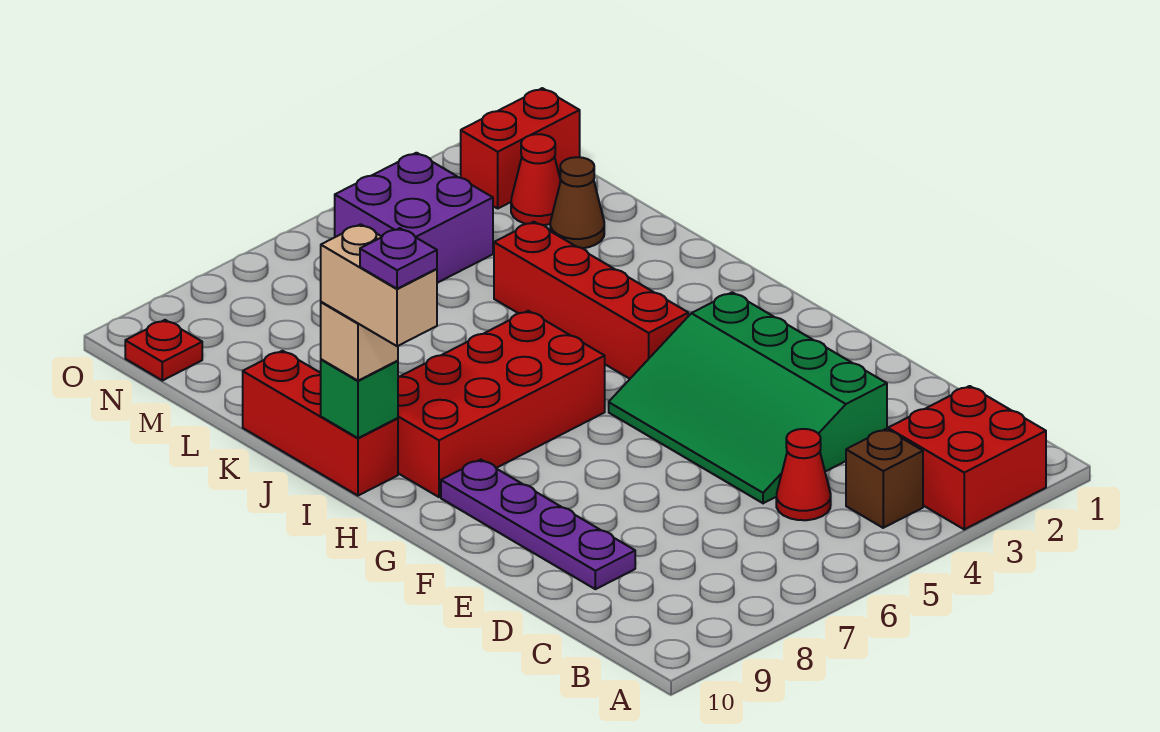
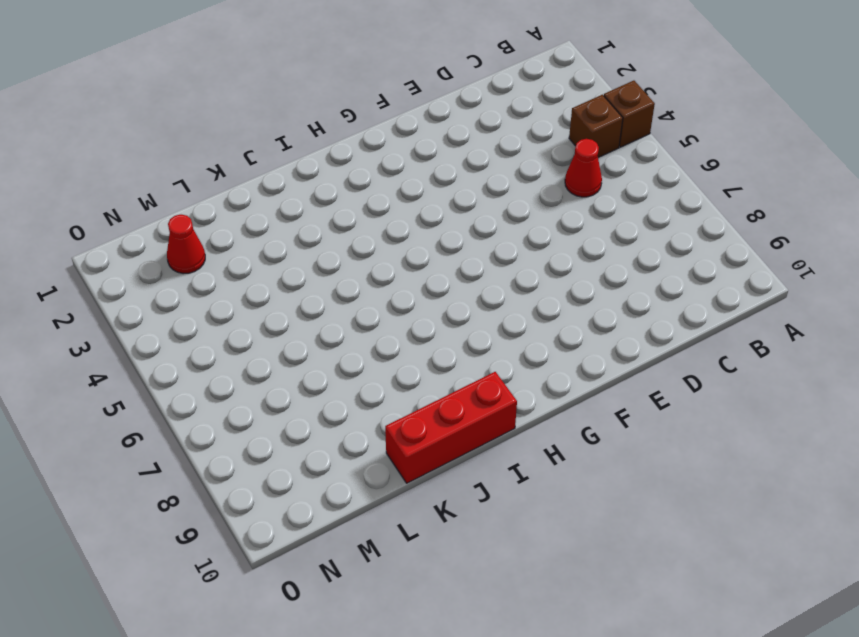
brown brick A4 level 1 -> none
none -> red brick A2:B3 level 1
none -> green slope D3:G5 level 1 top 3
none -> purple plate D9:G9 level 1

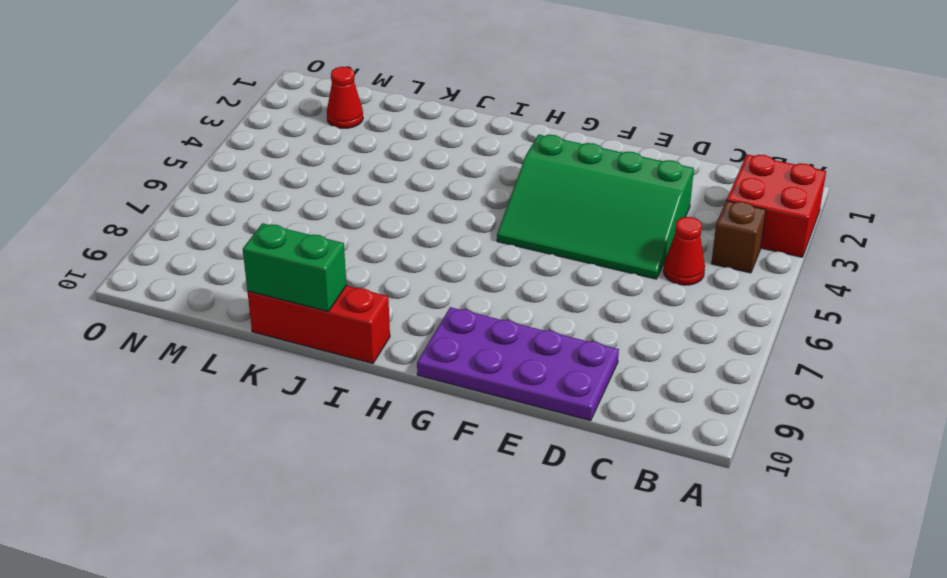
purple plate D9:G10 level 1 -> purple plate D9:G9 level 1
green brick J10:K10 level 2 -> none
none -> red brick H4:K4 level 1
none -> red brick H6:I9 level 1
none -> brown cone L2 level 1

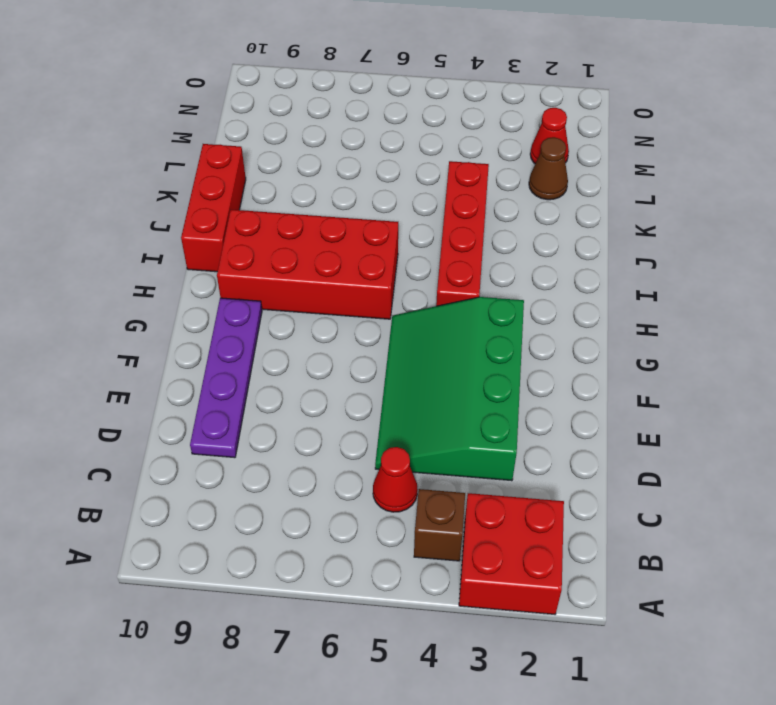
none -> purple brick M4:N5 level 1
none -> red brick N1:N2 level 1
none -> red plate N10 level 1

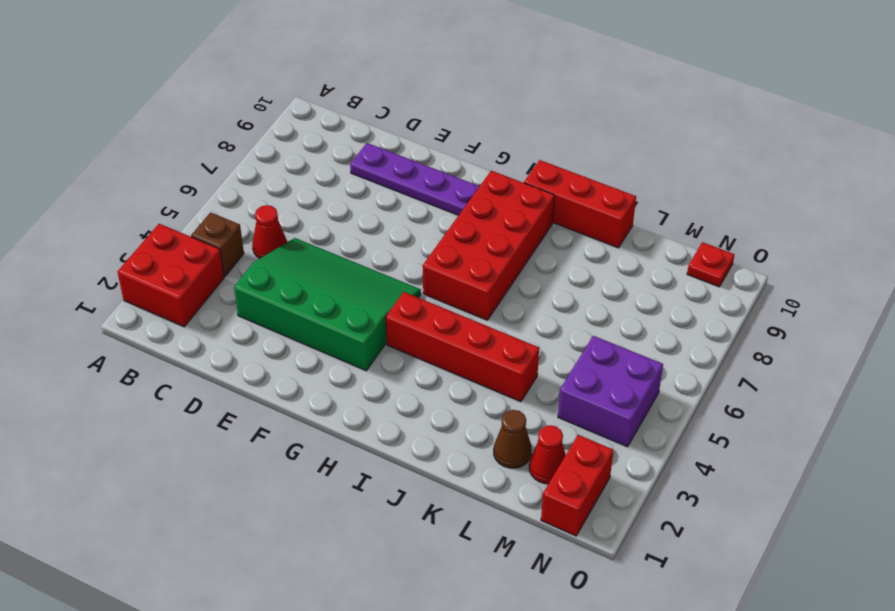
none -> green brick I10 level 2
none -> tan brick I10 level 3
none -> tan brick H10:I10 level 4

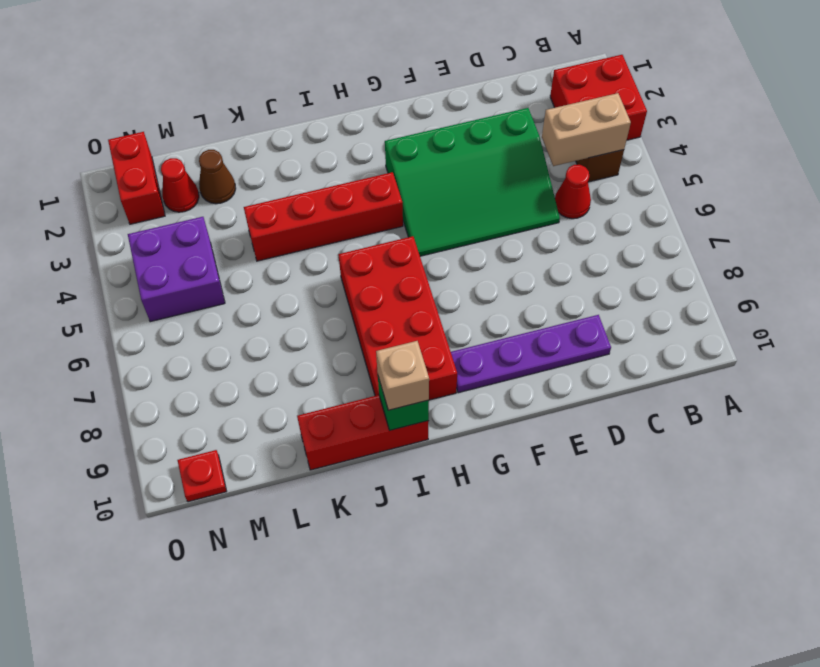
tan brick B4:C4 level 2 -> tan brick H10:I10 level 4
none -> purple plate H10 level 5

